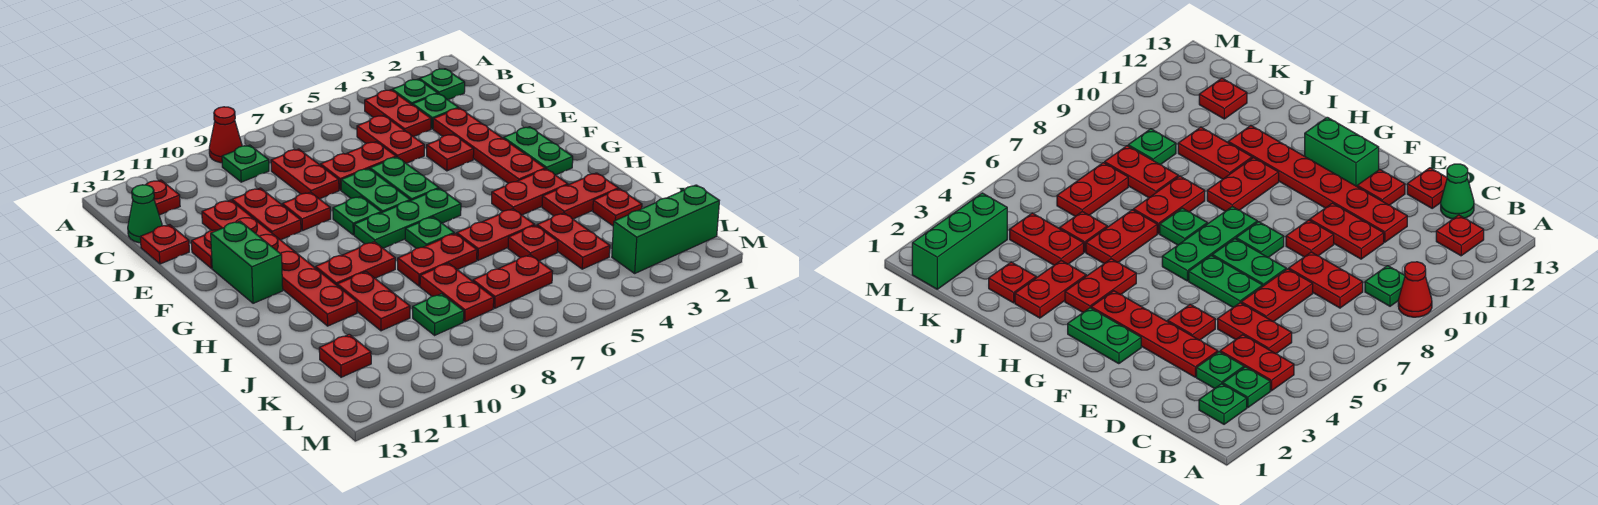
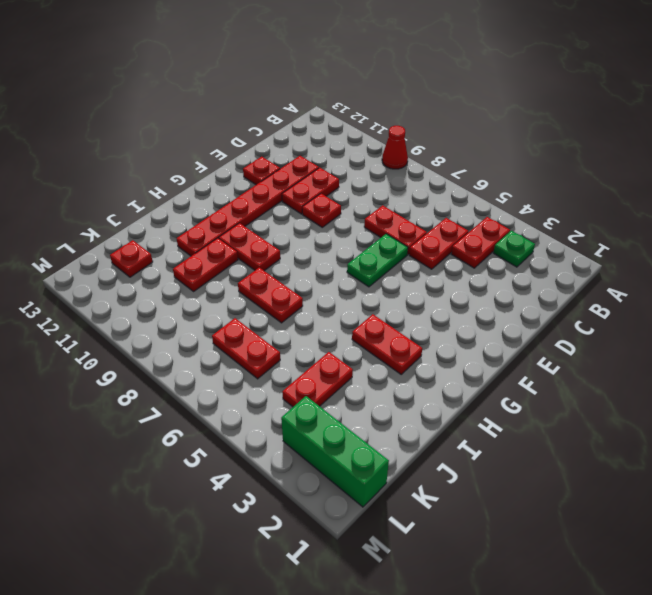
none -> green plate B2 level 1
none -> green plate B9 level 1
none -> red plate B12 level 1
none -> green plate C3 level 1

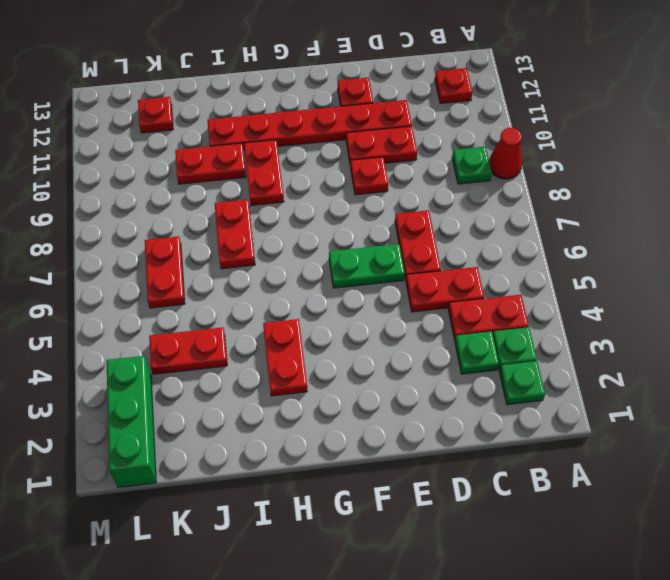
none -> red plate C8:D8 level 1
none -> green cone C13 level 1
none -> red plate D3:G3 level 1
none -> red plate D13 level 1

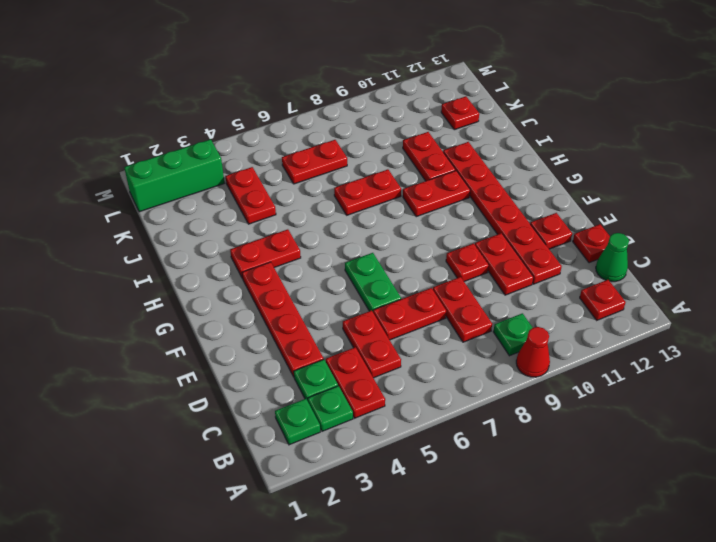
none -> red plate E4 level 1
none -> green plate E7:F7 level 1
none -> green plate F2:G2 level 1
none -> green plate F8 level 1

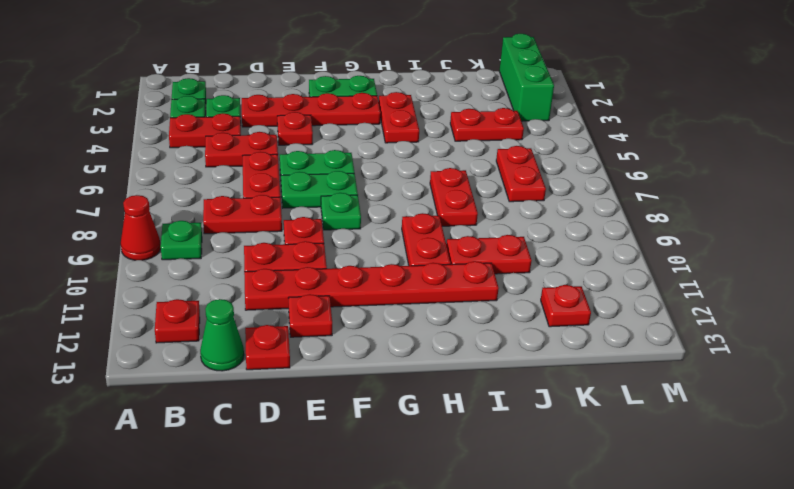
none -> green brick F12:G12 level 1
none -> green plate G6:G8 level 1
none -> green plate H7 level 1
none -> red plate I2:I3 level 1

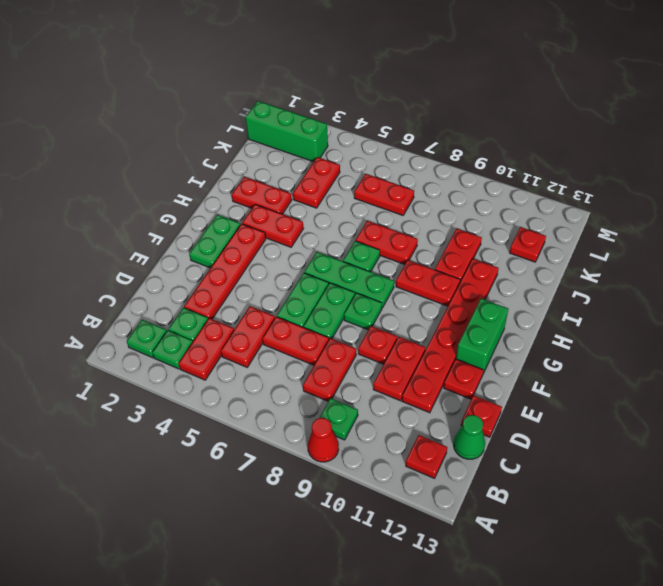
none -> red plate E4 level 1
none -> red plate I5:I6 level 1
none -> red plate J2 level 1
none -> red plate J5 level 1

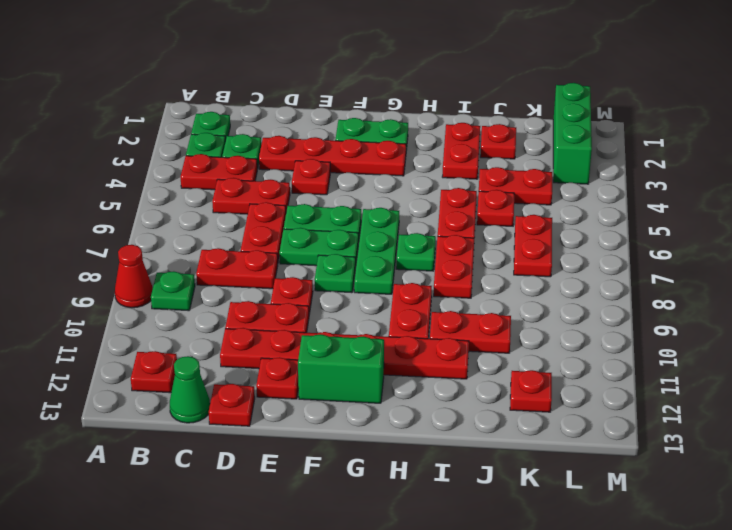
none -> red plate H3:H4 level 1
none -> red plate J8:K8 level 1
none -> green plate K9 level 1

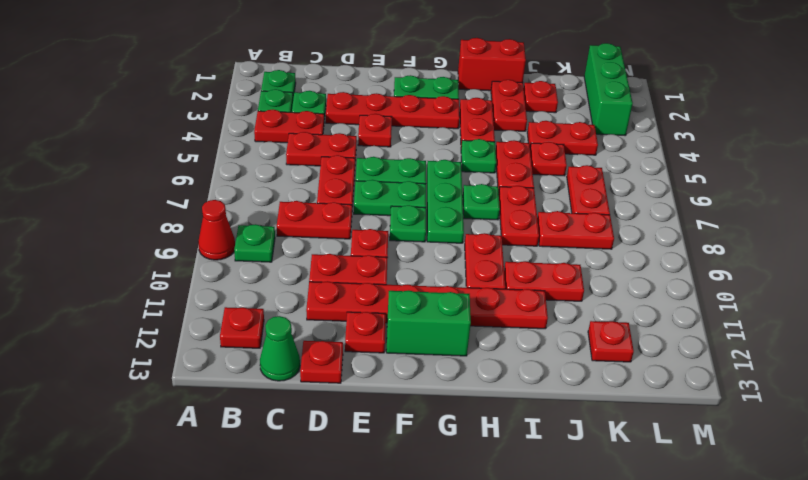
red brick H1:I1 level 1 -> none
green plate H5 level 1 -> green plate K9 level 1

